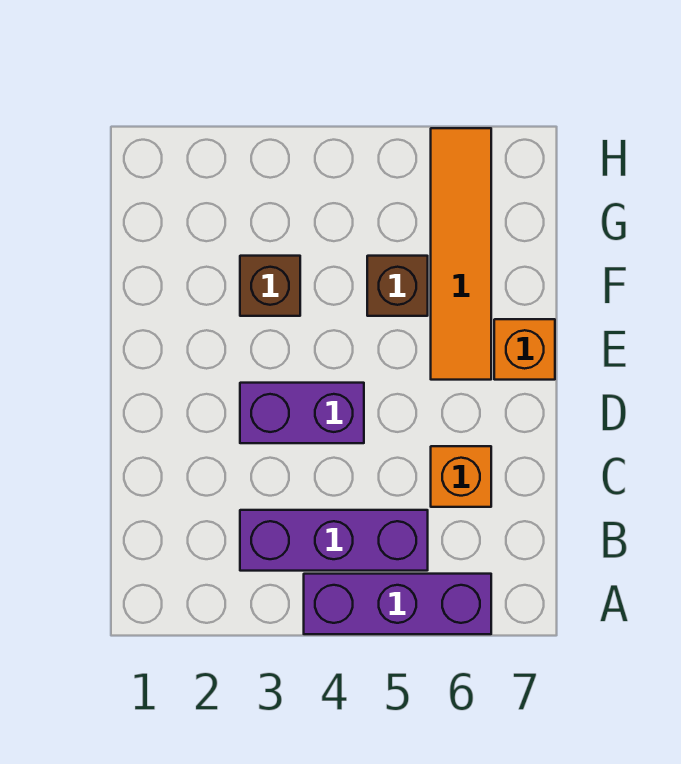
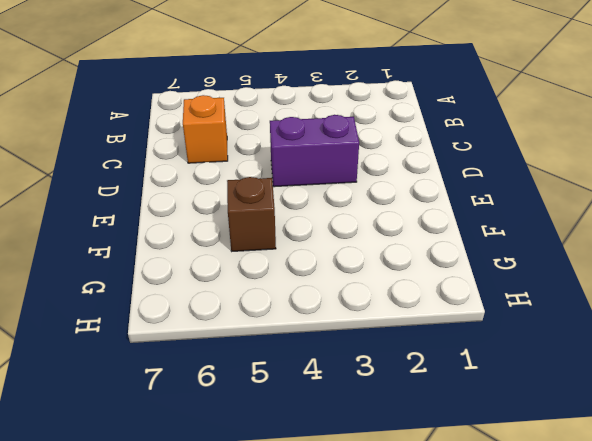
none -> purple brick A4:A6 level 1
none -> purple brick B3:B5 level 1

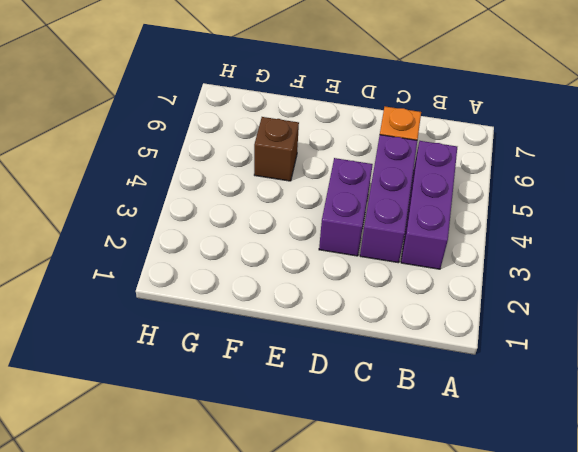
purple brick C3:C5 level 1 -> purple brick A4:A6 level 1
none -> orange tile E6:H6 level 1
none -> orange brick E7 level 1

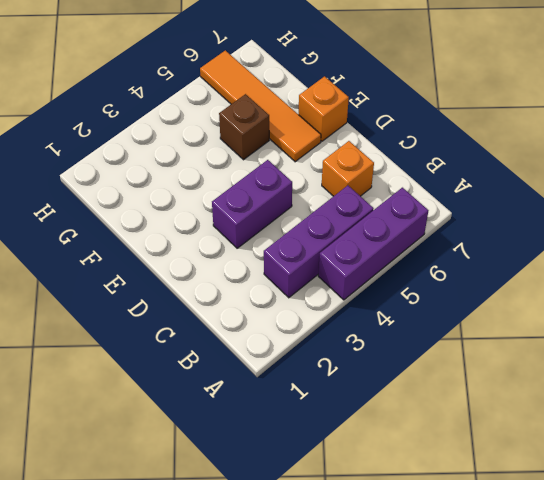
none -> brown brick F3 level 1

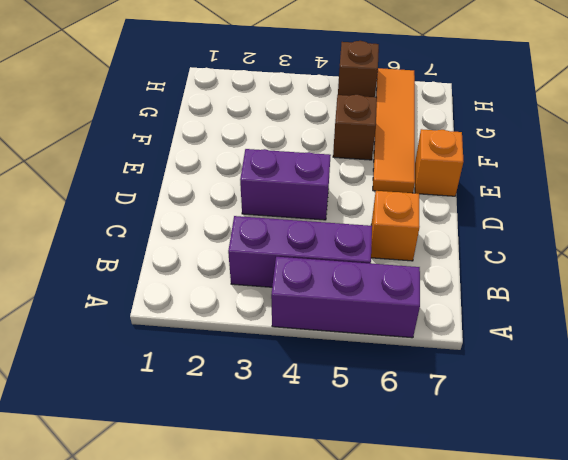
brown brick H5 level 1 -> brown brick F3 level 1

